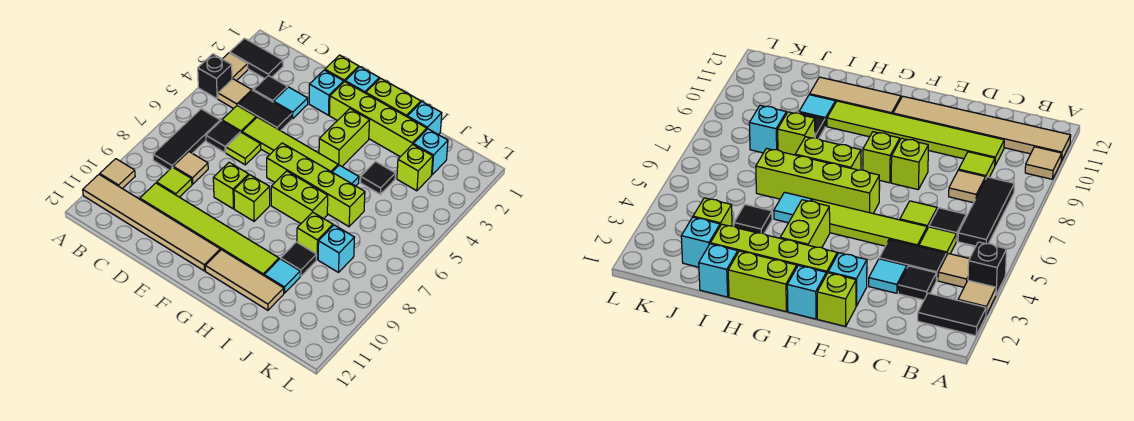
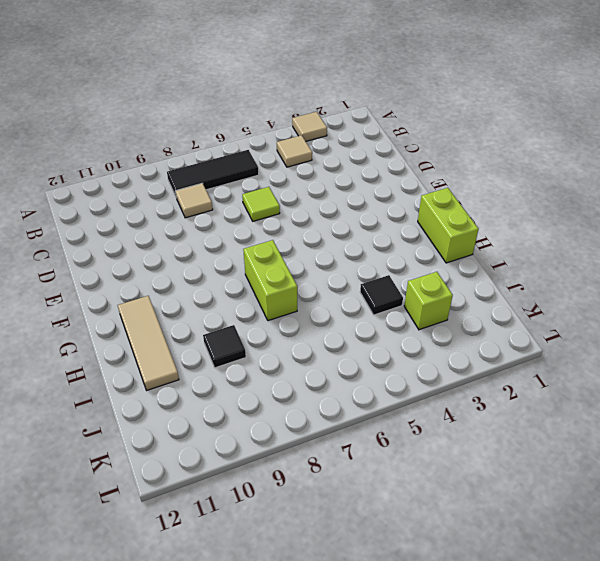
none -> black tile A2:B2 level 1
none -> black brick A4 level 1
none -> tan tile A10 level 1
none -> tan tile A11:F11 level 1

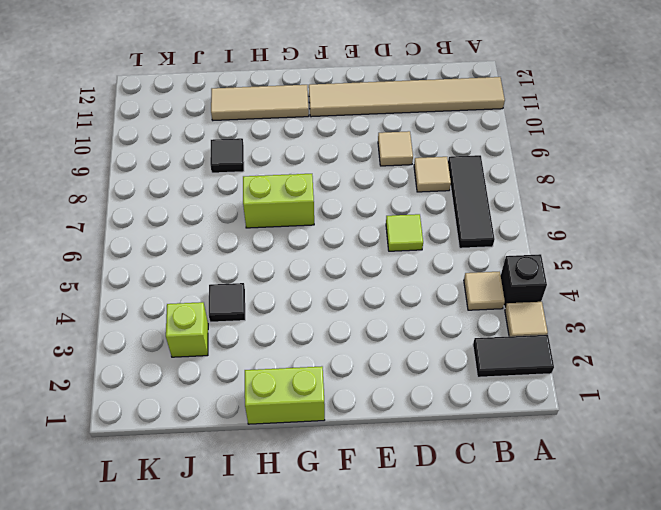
tan tile D9 level 1 -> tan tile A10 level 1
none -> black tile C3 level 1
none -> black tile C4:D4 level 1
none -> lime tile C5 level 1
none -> black tile C6 level 1

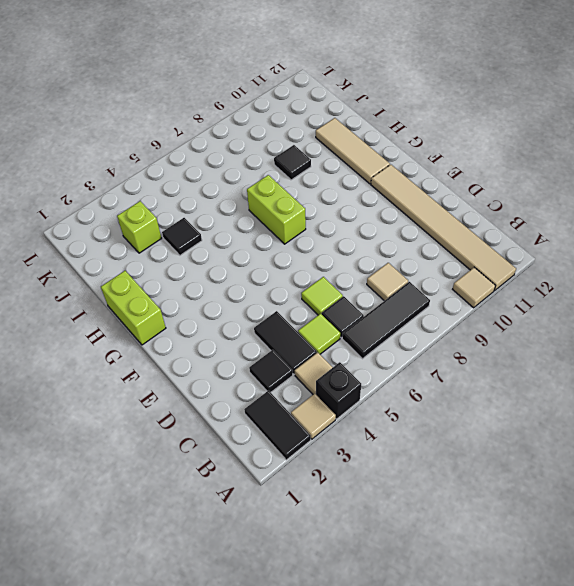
none -> lime tile C9 level 1
none -> lime tile C10:H10 level 1
none -> cyan tile D3 level 1
none -> lime tile D5:G5 level 1

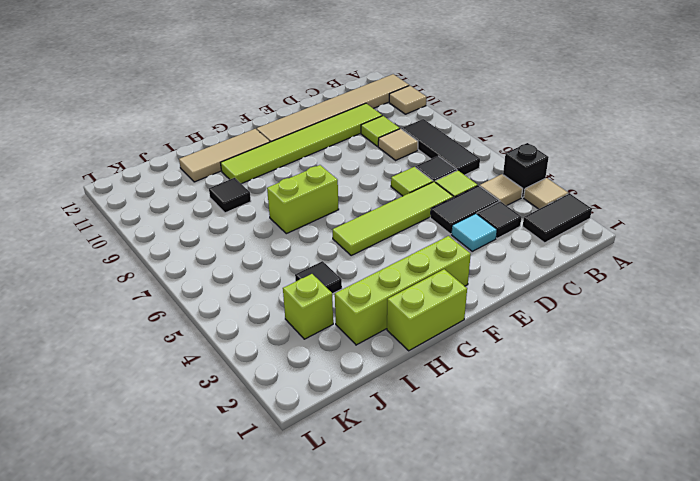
none -> lime brick E1 level 1
none -> cyan brick E2 level 1
none -> lime brick E8 level 1
none -> cyan brick F1 level 1

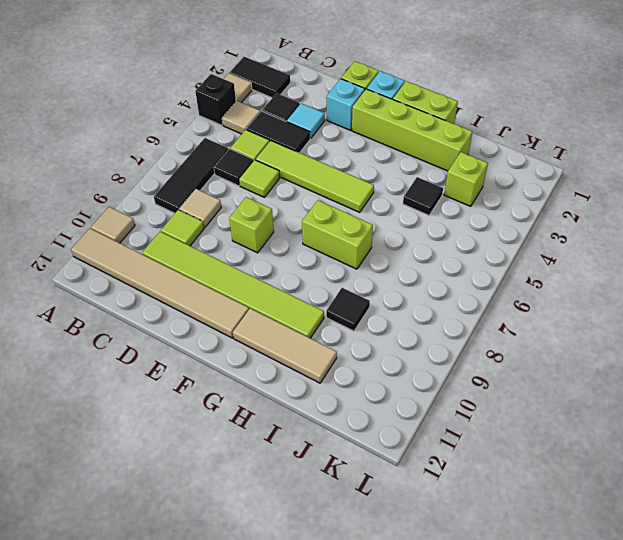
none -> lime brick F6:I6 level 1
none -> lime brick F8 level 1
none -> lime brick G3:G4 level 1
none -> cyan tile H5 level 1

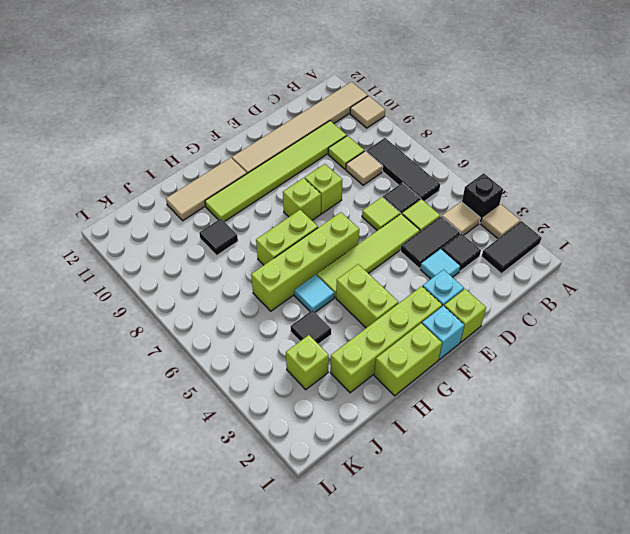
none -> cyan brick I1 level 1
none -> lime brick I8 level 1
none -> cyan tile I10 level 1
none -> cyan brick J2 level 1

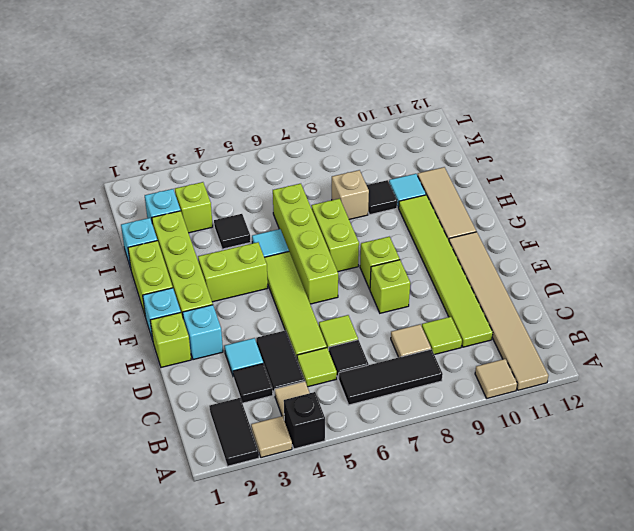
tan brick I8 level 1 -> lime brick I8 level 1
none -> cyan brick J8 level 1

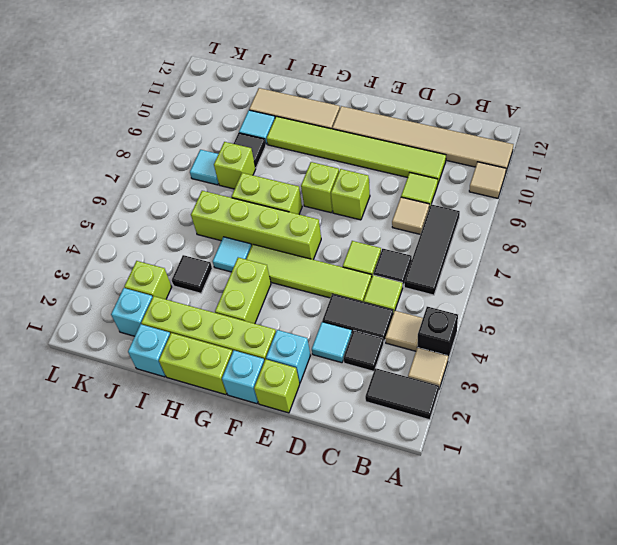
cyan tile J8 level 1 -> cyan brick J8 level 1

